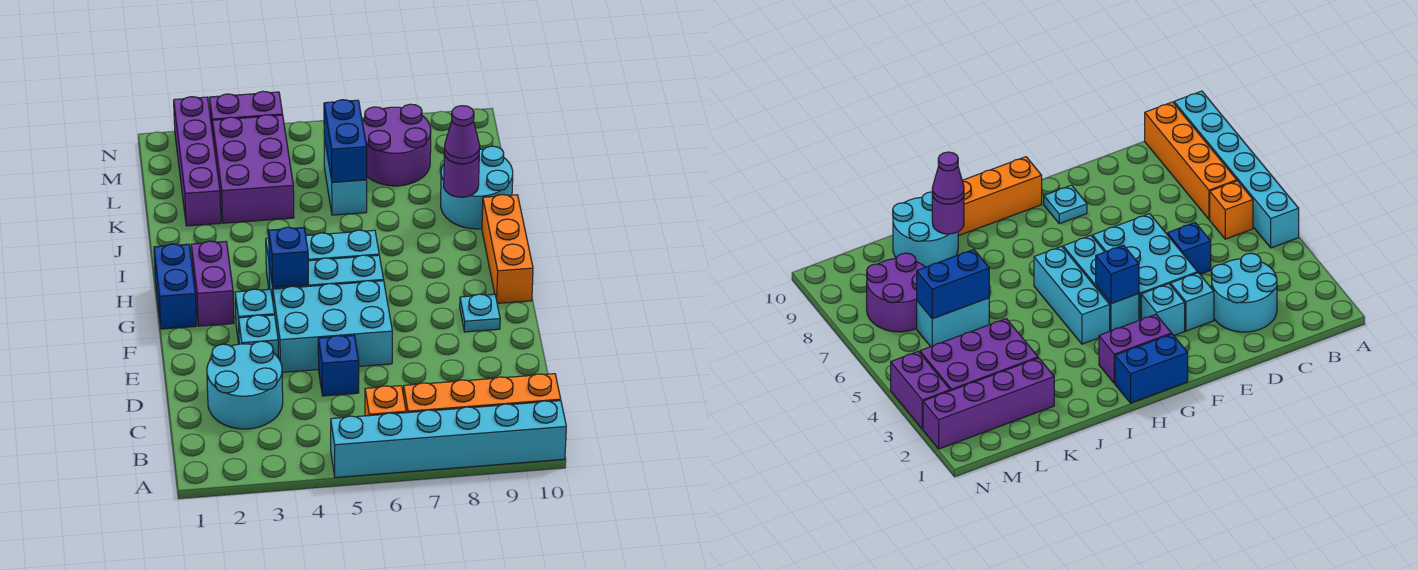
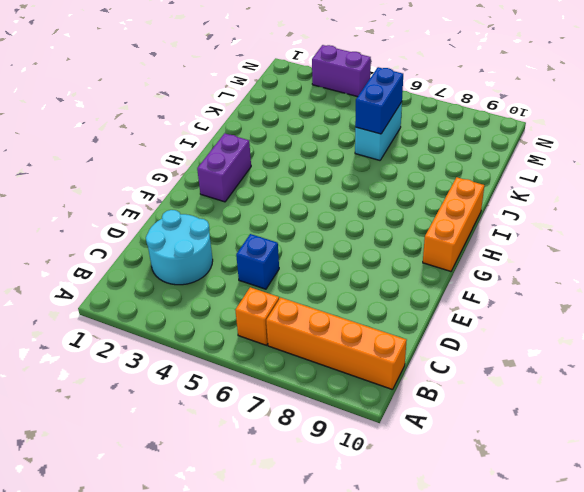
none -> cyan brick A5:A10 level 1
none -> cyan brick E3 level 1
none -> cyan brick E4:F6 level 1

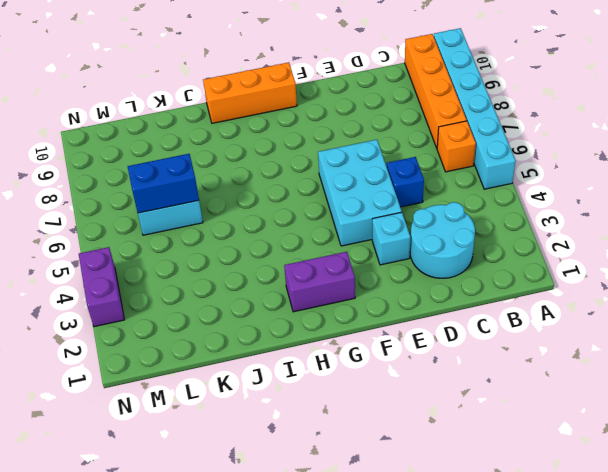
none -> cyan brick F3 level 1
none -> cyan plate F9 level 1
none -> blue brick G1:H1 level 1

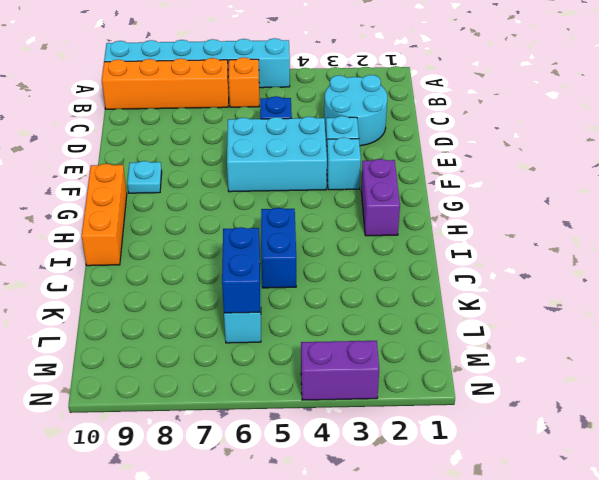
blue brick I5:J5 level 1 -> blue brick G1:H1 level 1
none -> cyan brick G4:G6 level 1
none -> cyan brick H4:H6 level 1
none -> cyan round brick J9:K10 level 1

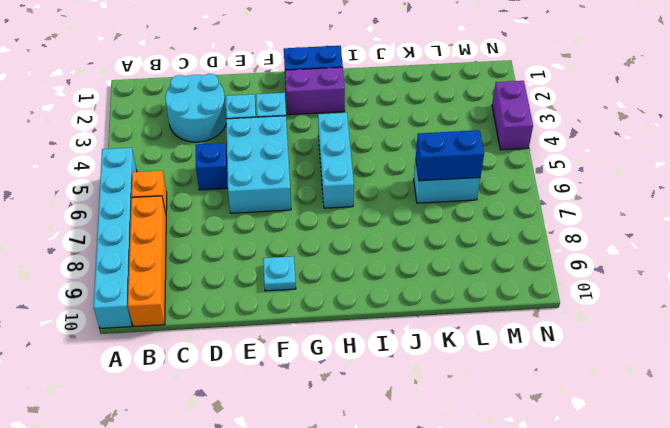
none -> cyan brick G4:G6 level 1
none -> orange brick G10:I10 level 1
none -> cyan round brick J9:K10 level 1

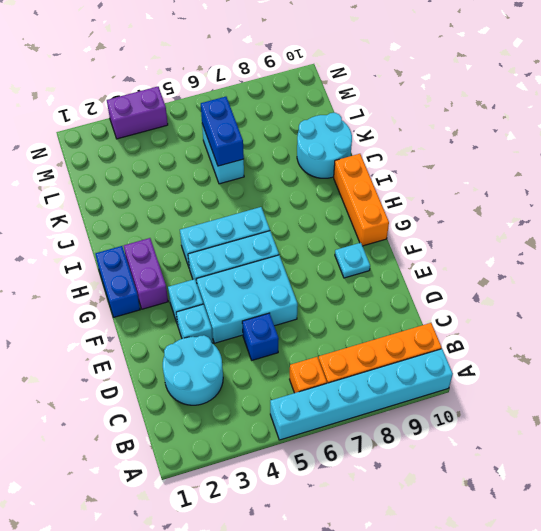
none -> purple brick K2:N2 level 1
none -> purple brick K3:M4 level 1
none -> purple round brick L7:M8 level 1

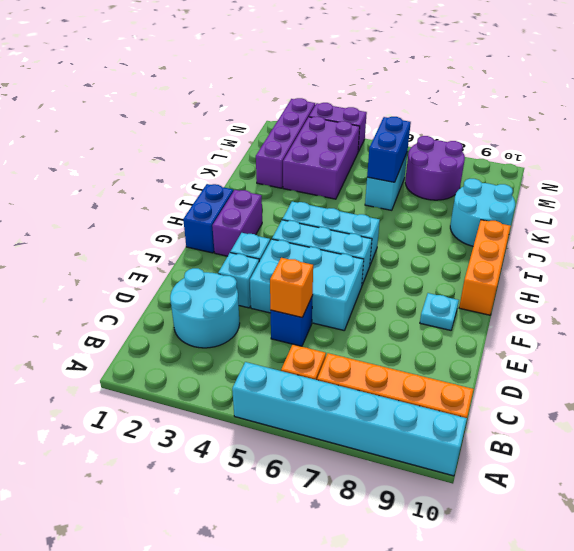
orange brick D5 level 2 -> none
none -> blue brick G4 level 2
none -> purple round brick J9 level 2
none -> purple cone J9 level 3

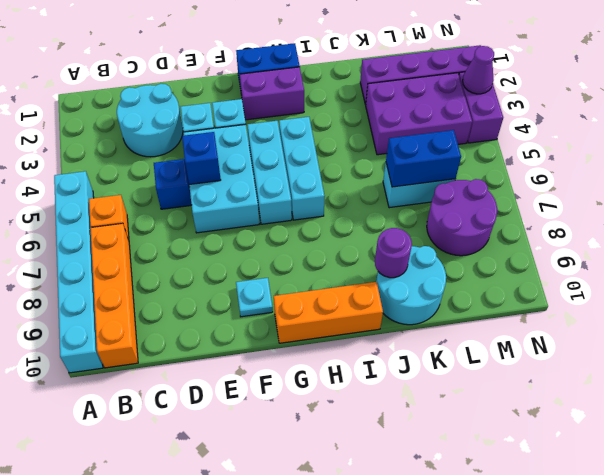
blue brick E5 level 2 -> blue brick G4 level 2
purple cone N3 level 2 -> purple cone J9 level 3

